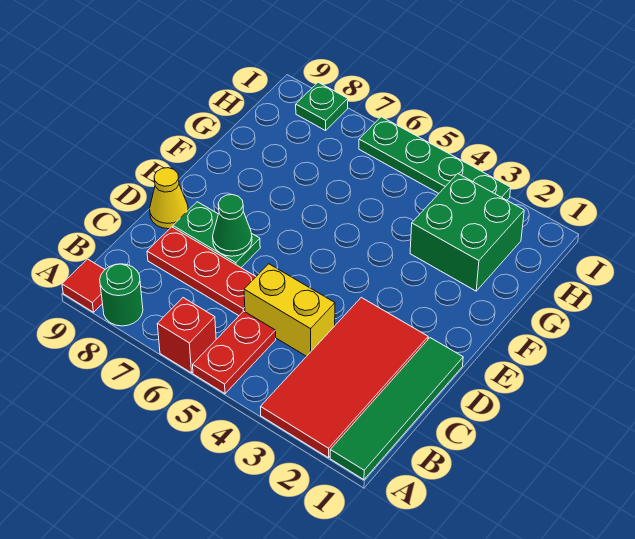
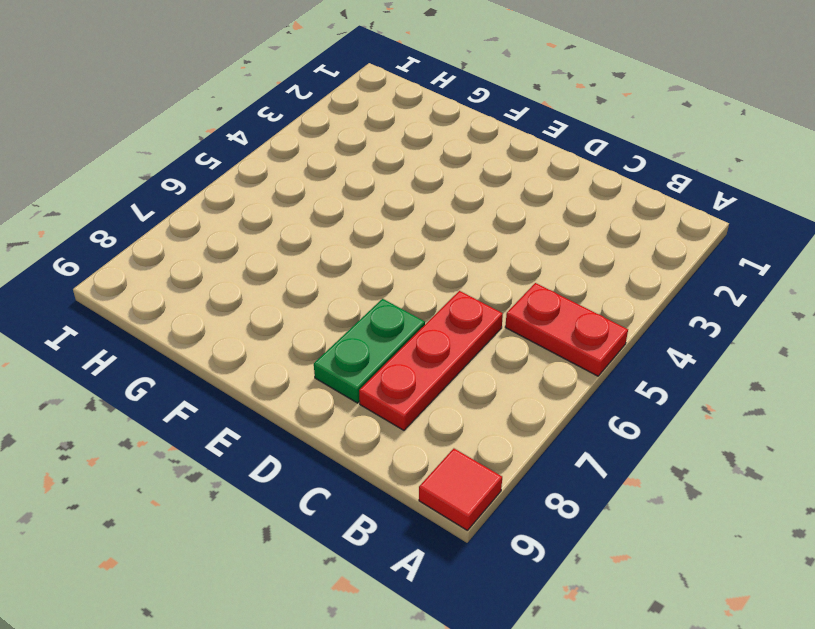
none -> green tile A1:D1 level 1
none -> red tile A2:D3 level 1
none -> red brick A6 level 1

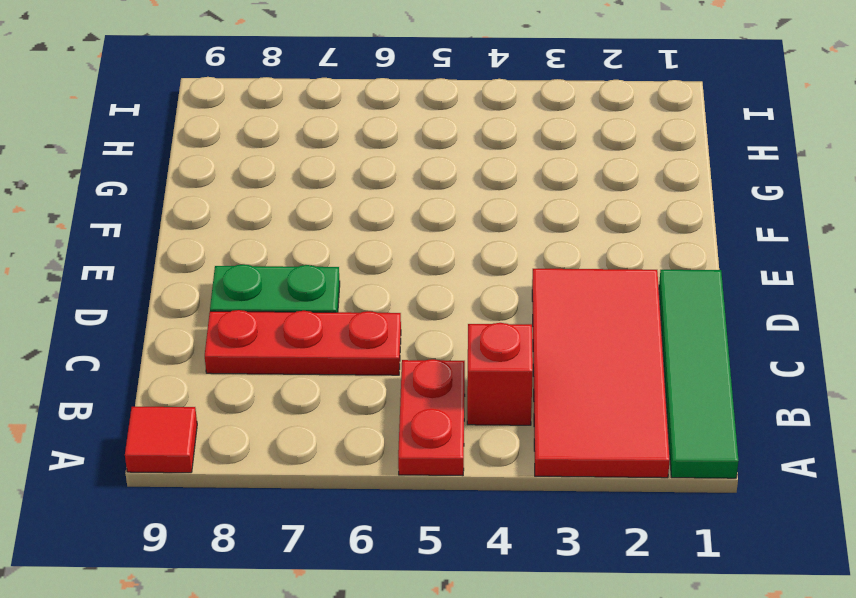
red brick B4 level 1 -> red brick A6 level 1
none -> green round brick A8 level 1
none -> yellow brick C4:C5 level 1
none -> yellow cone D9 level 1

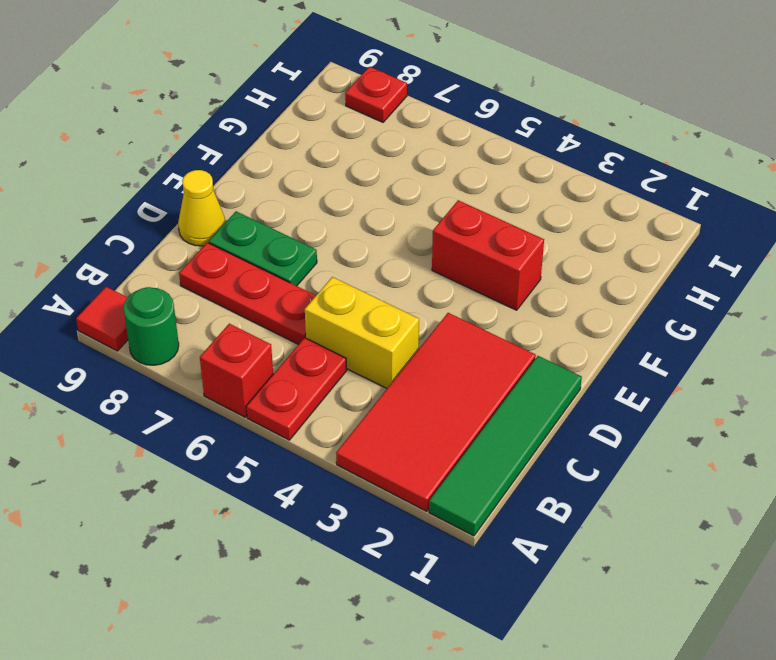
red brick F3:F4 level 1 -> none
red plate I8 level 1 -> green plate I8 level 1
none -> green brick G2:H3 level 1
none -> green plate I3:I6 level 1
none -> green cone D7 level 2

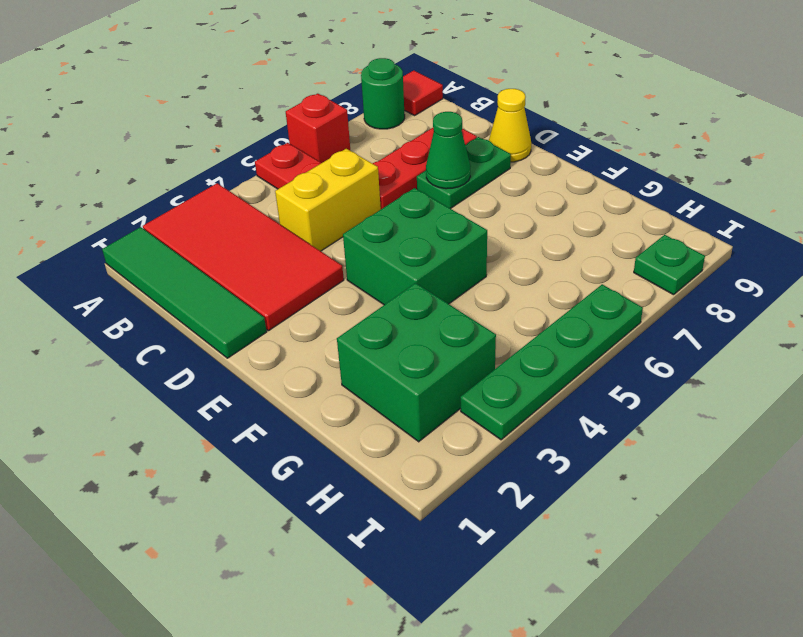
green brick E4:F5 level 1 -> none

